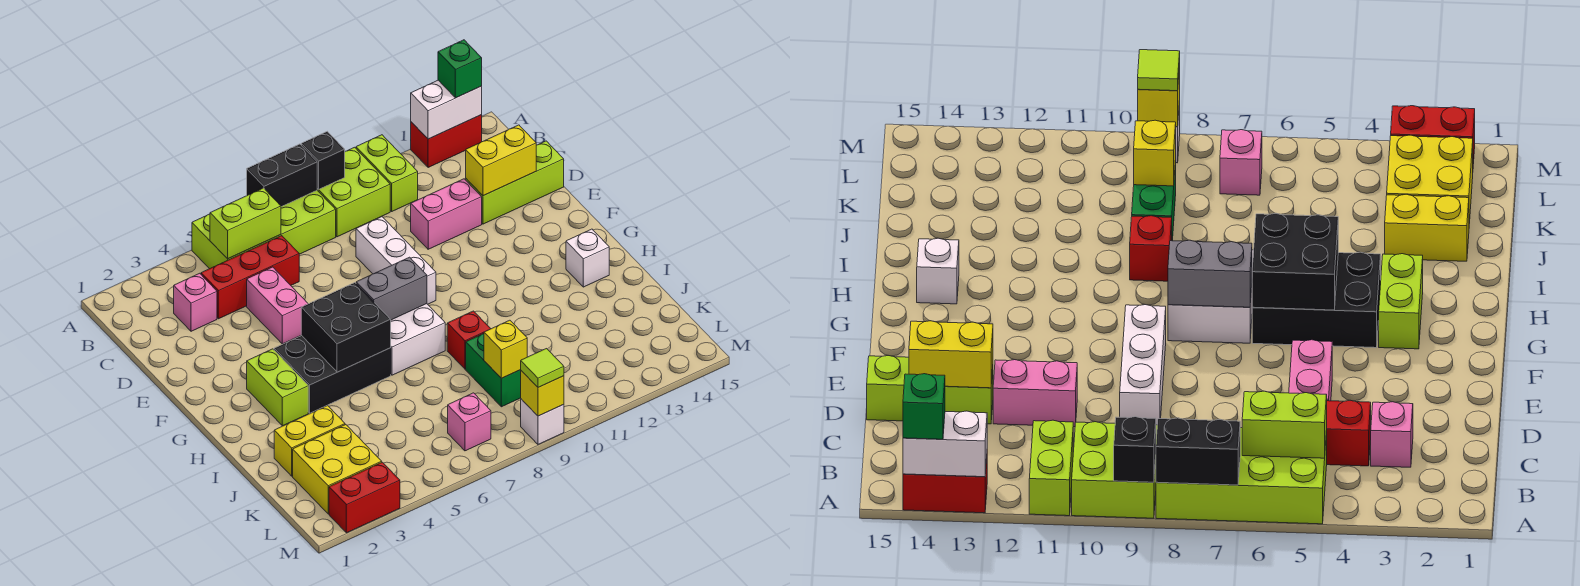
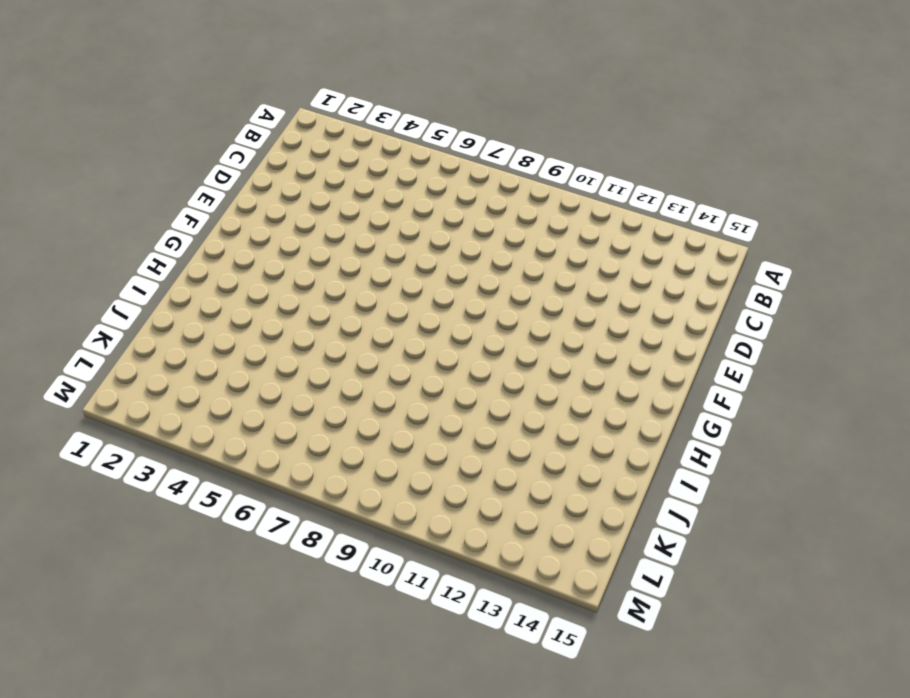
none -> lime brick A5:B8 level 1
none -> lime brick A9:B10 level 1
none -> lime brick A11:B11 level 1
none -> red brick A13:A14 level 1

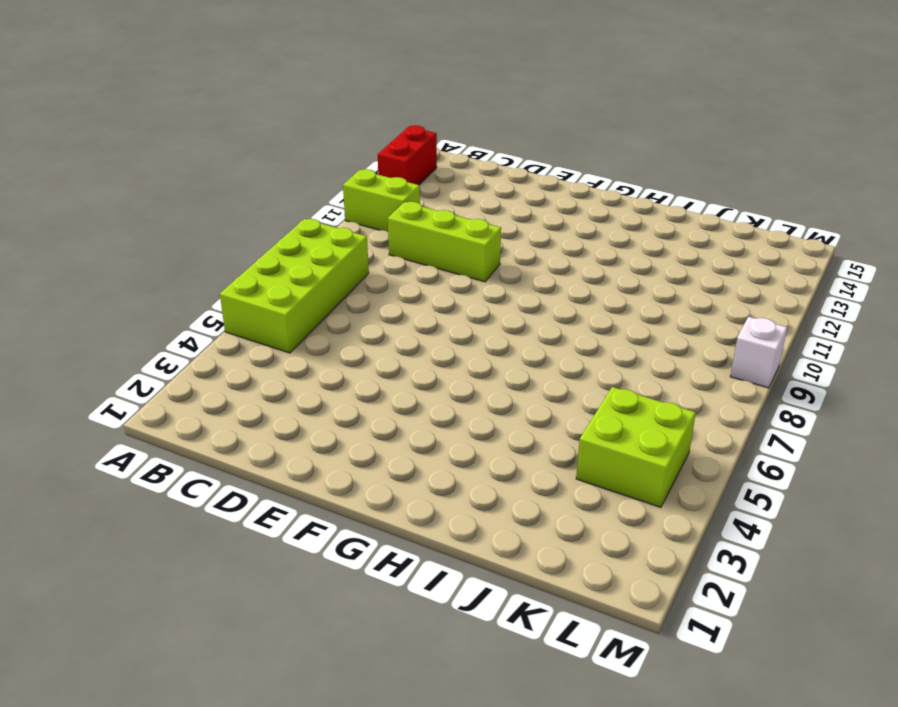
lime brick C10:E10 level 1 -> lime brick D13:D15 level 1
lime brick K4:L5 level 1 -> lime brick A9:B10 level 1
none -> pink brick C3 level 1
none -> red brick C4:C6 level 1
none -> pink brick D5:E5 level 1
none -> white brick D9:F9 level 1

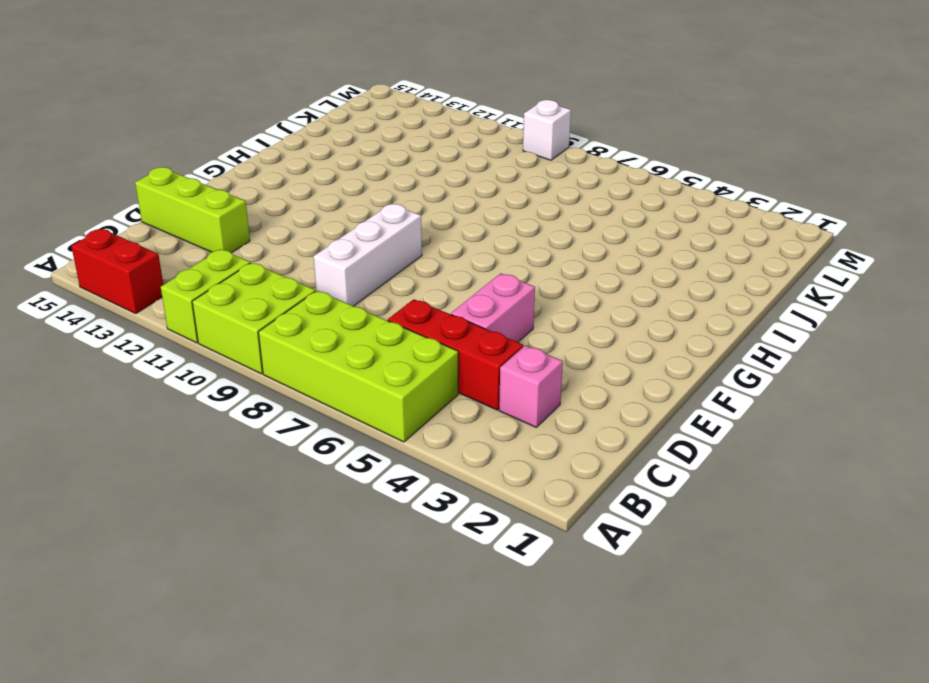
none -> pink brick D11:D12 level 1
none -> lime brick G3:H3 level 1
none -> black brick G4:H6 level 1
none -> white brick G7:H8 level 1

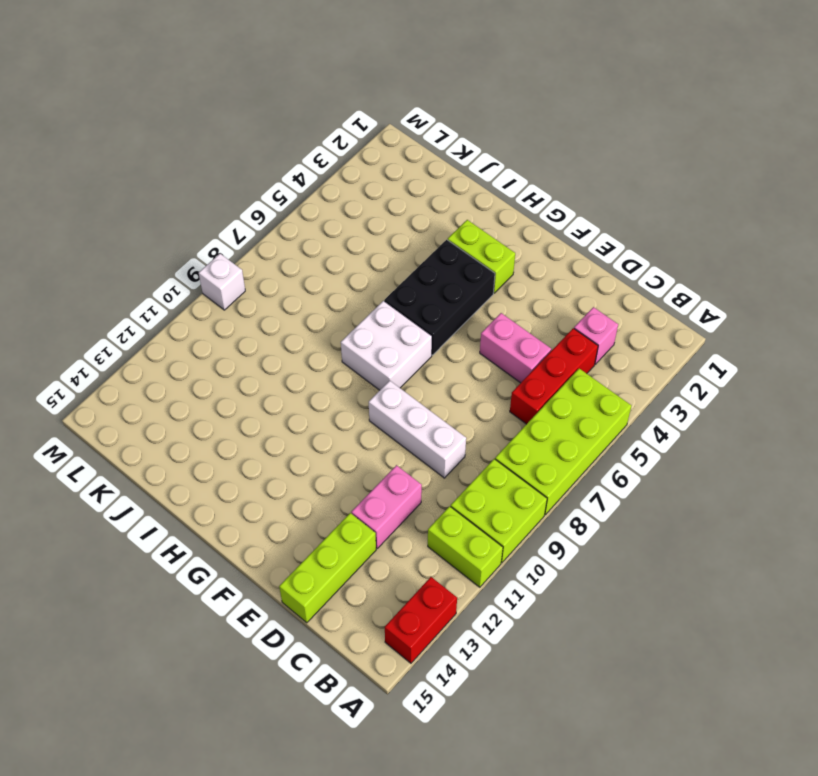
none -> white brick H14 level 1
none -> red brick I9 level 1
none -> yellow brick J2:J3 level 1
none -> green brick J9:K9 level 1

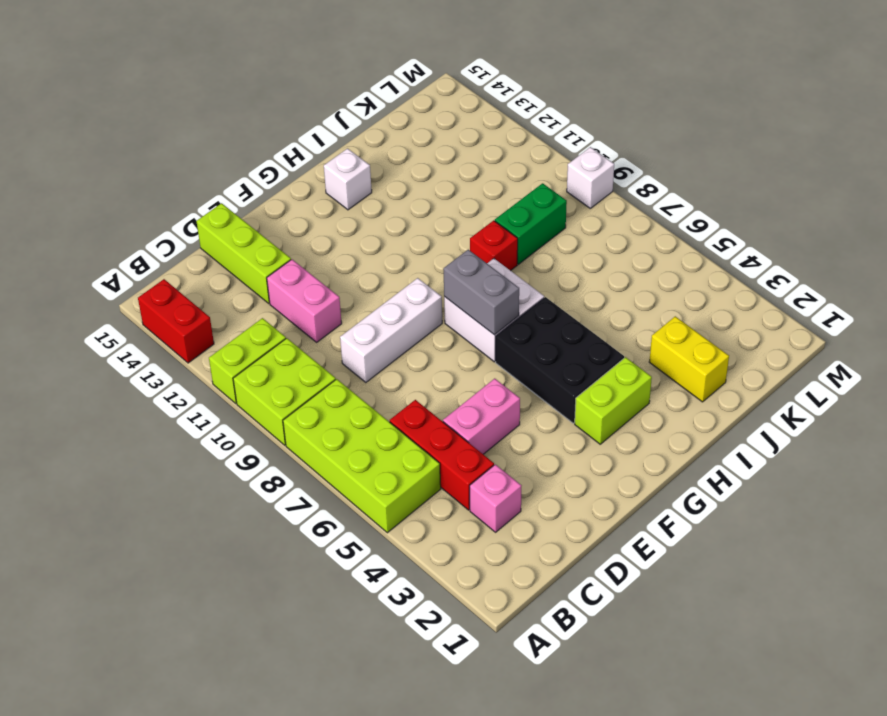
none -> yellow brick K2:L3 level 1
none -> pink brick L7 level 1
none -> red brick M2:M3 level 1
none -> black brick A7:A8 level 2

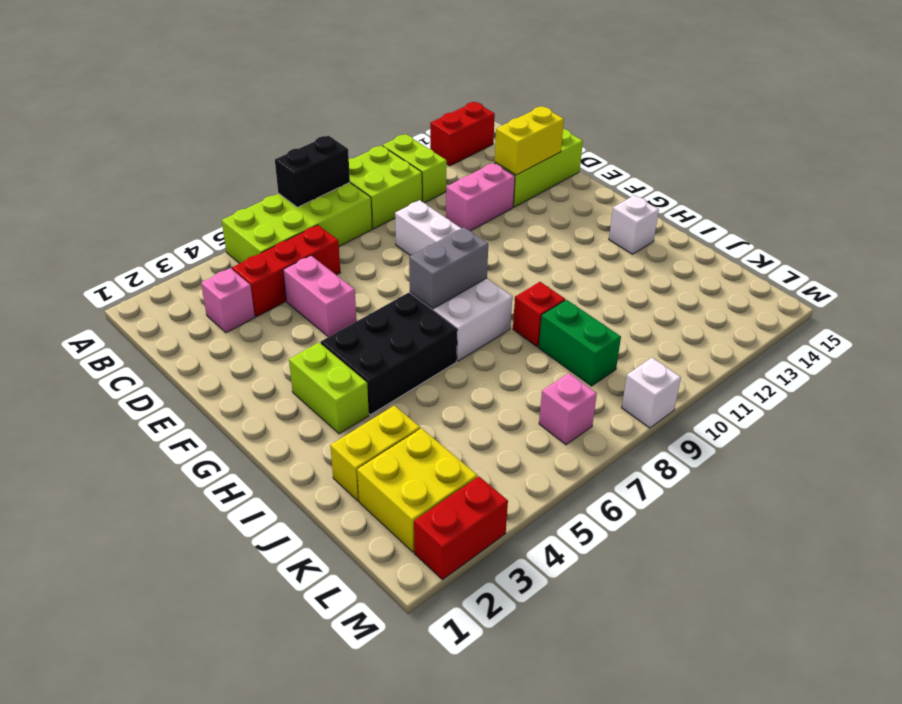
none -> black brick A9 level 2
none -> white brick A13:A14 level 2
none -> lime brick B5:B6 level 2
none -> black brick G5:H6 level 2

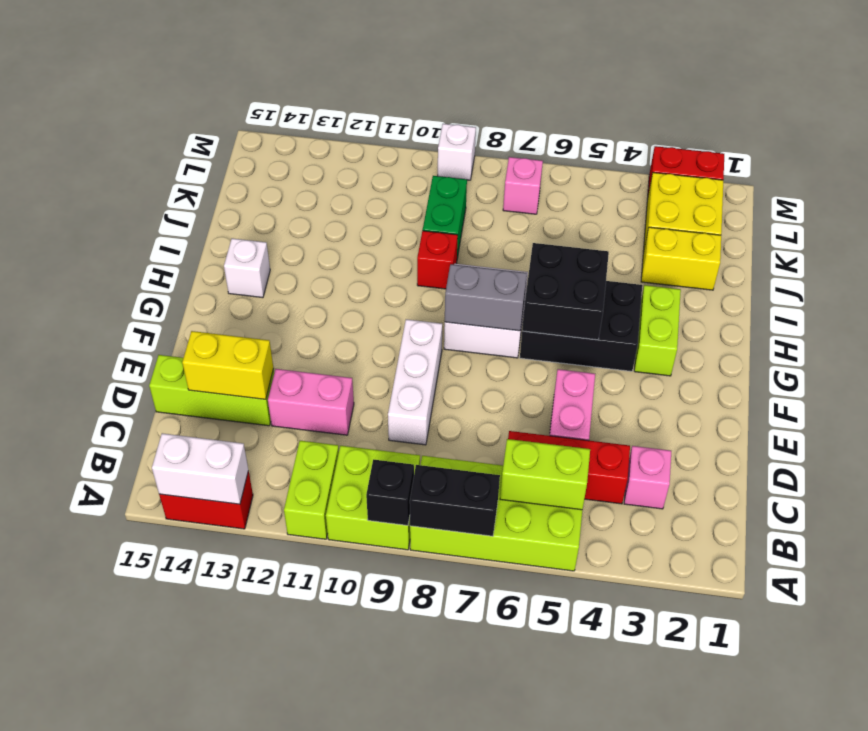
none -> yellow brick K9 level 2
none -> yellow brick M9 level 2
none -> green brick A14 level 3
none -> lime tile M9 level 3

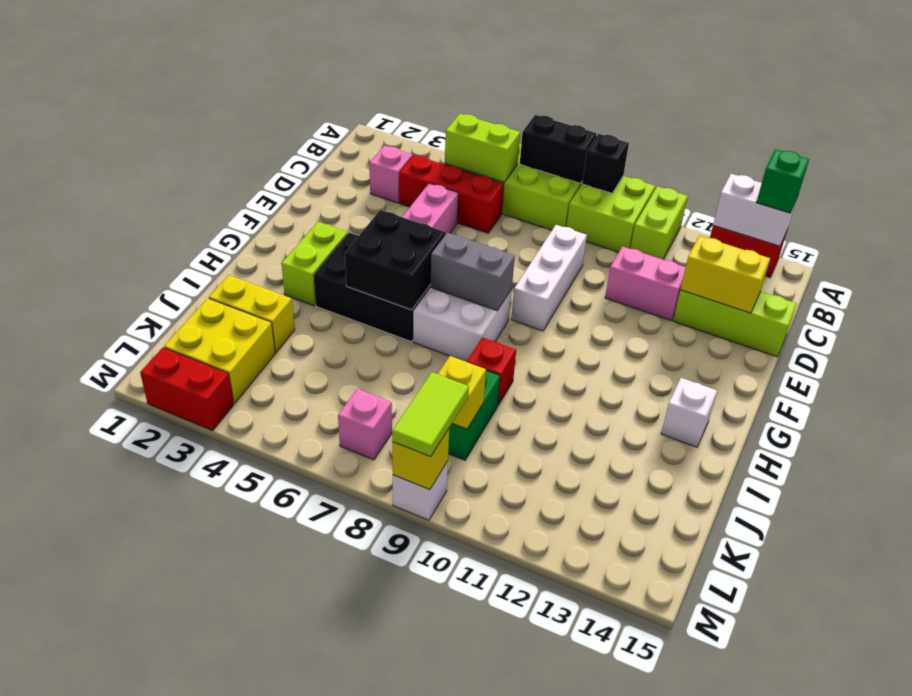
lime tile L9:M9 level 3 -> lime tile M9 level 3

